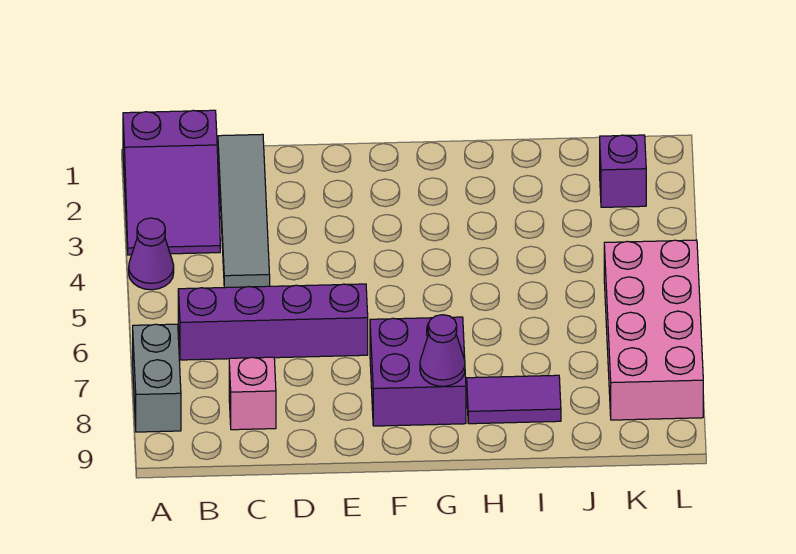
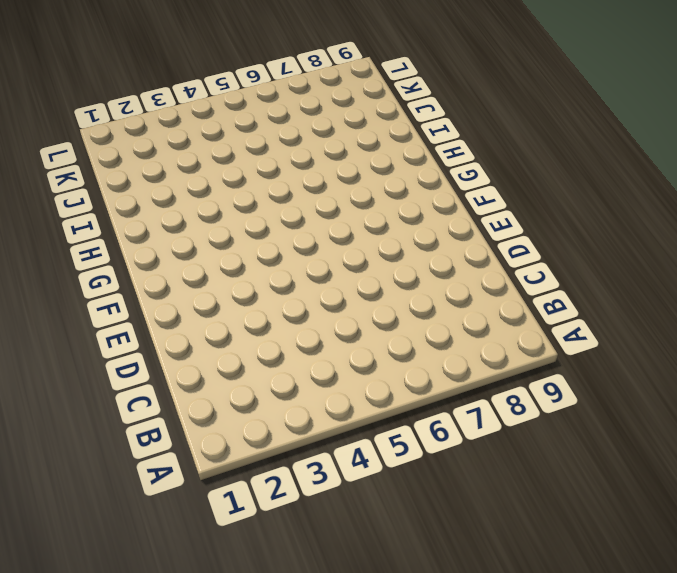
none -> purple slope A1:B3 level 1 top 1
none -> purple cone A4 level 1

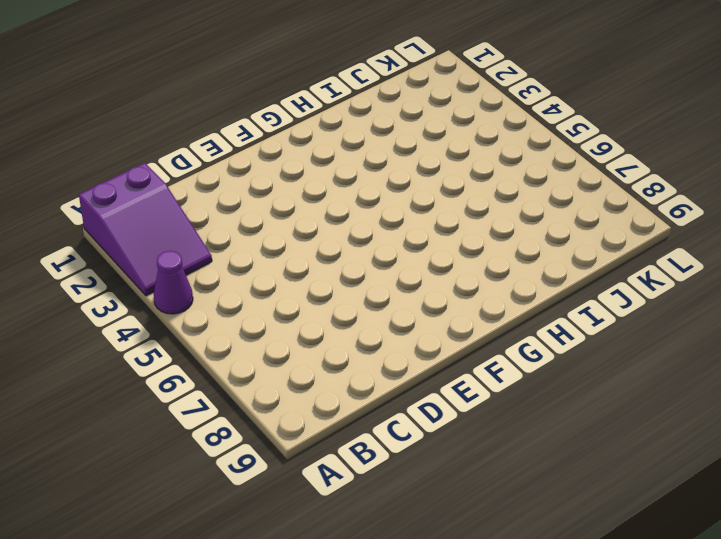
none -> grey brick A7:A8 level 1
none -> purple brick B6:E6 level 1

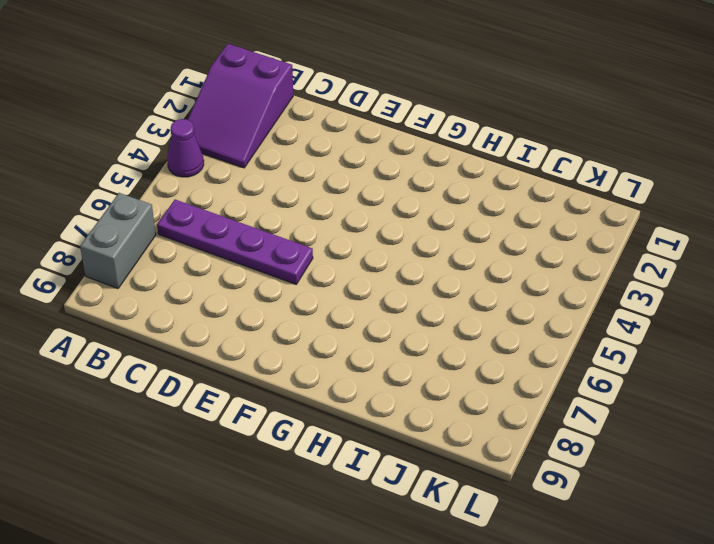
purple plate B6:E6 level 1 -> purple brick B6:E6 level 1
none -> grey tile C1:C4 level 1
none -> pink brick C8 level 1

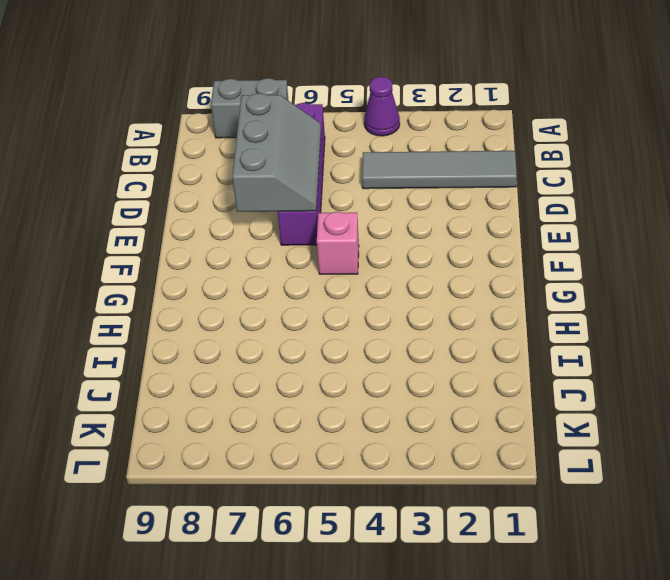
grey slope C6:E7 level 2 top 7 -> none
pink brick F5 level 1 -> pink brick C8 level 1
none -> purple slope A1:B3 level 1 top 1
none -> purple brick F7:G8 level 1

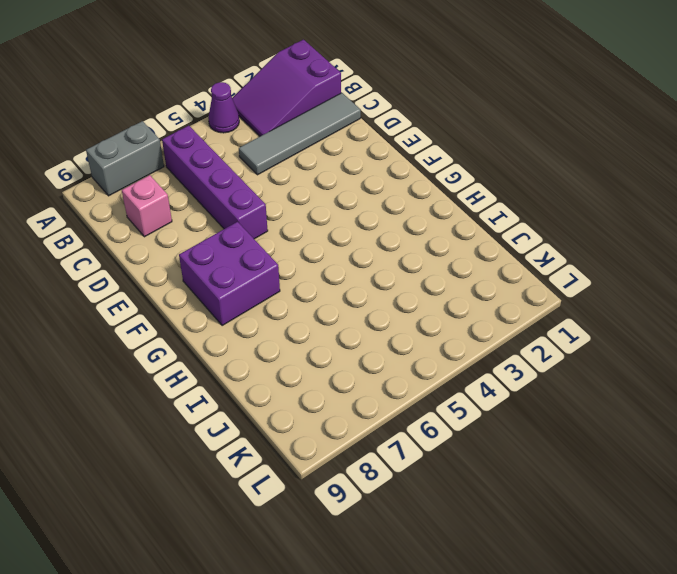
none -> purple tile H8:I8 level 1
none -> purple brick K2 level 1

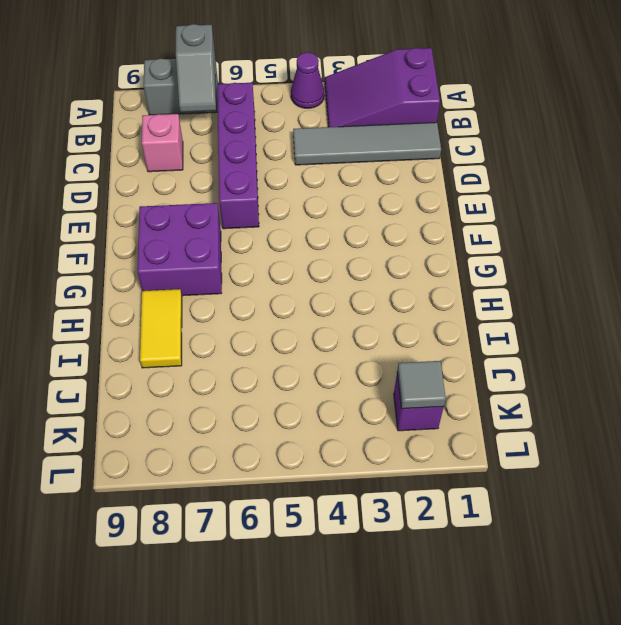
grey slope A7:B7 level 2 top A -> none
yellow tile H8:I8 level 1 -> purple tile H8:I8 level 1
grey tile K2 level 2 -> none
none -> pink brick K5:L8 level 1
none -> purple cone G8 level 2

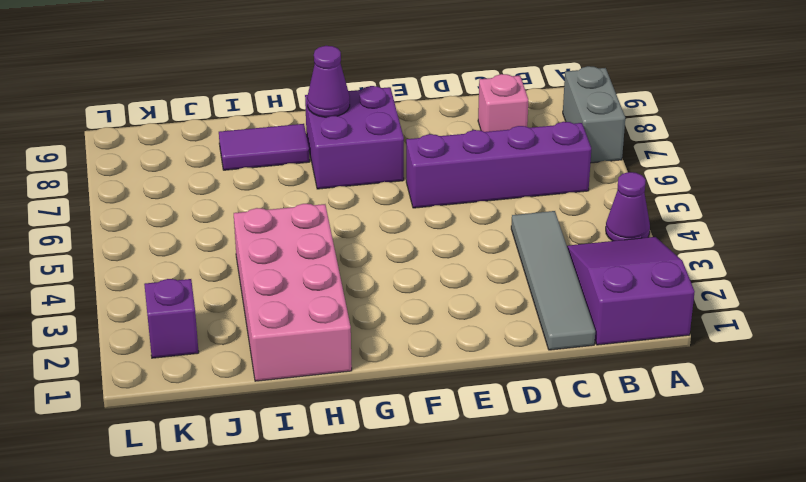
pink brick H1:I4 level 1 -> pink brick K5:L8 level 1

